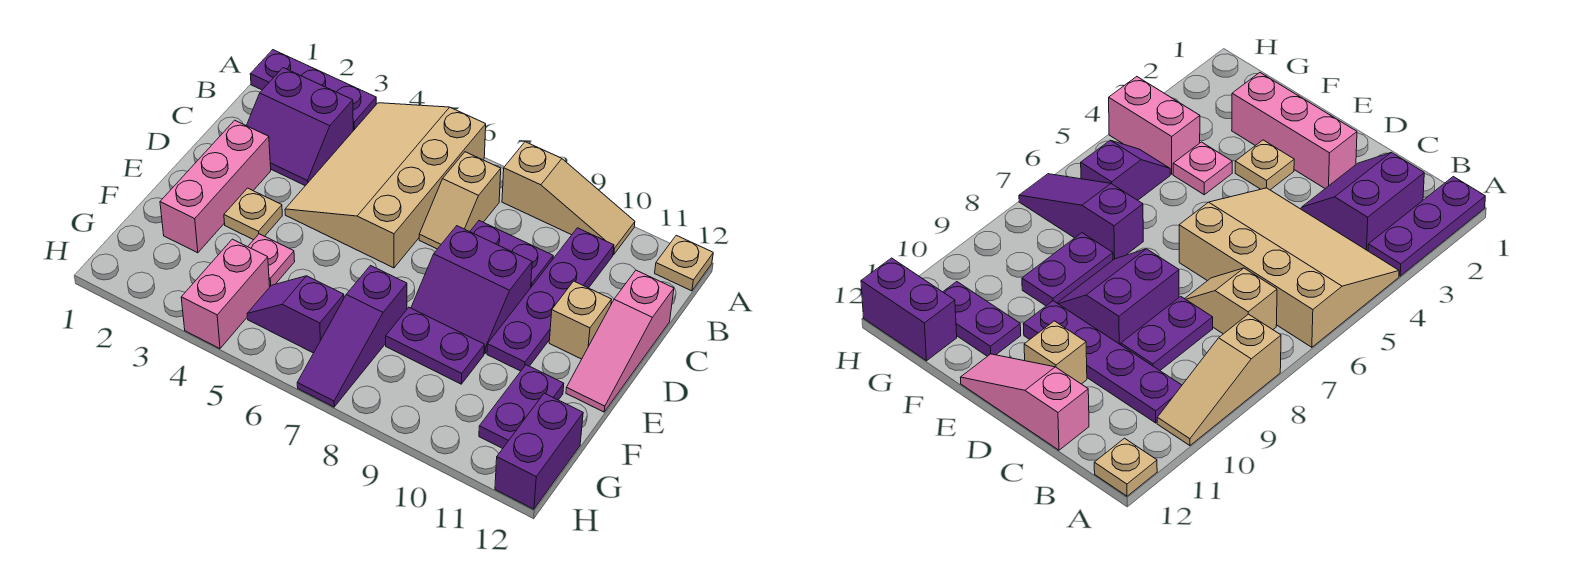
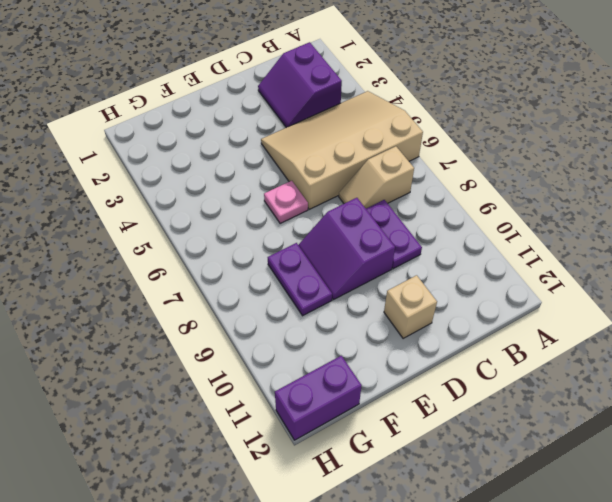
pink plate E6 level 1 -> pink plate F4 level 1
none -> purple plate A1:A3 level 1
none -> tan slope A8:A10 level 1 top 8
none -> tan plate A12 level 1

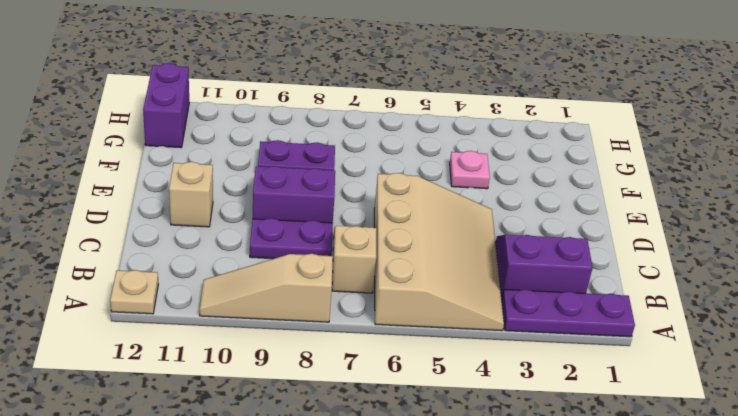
none -> purple plate B10:E10 level 1
none -> pink slope C12:E12 level 1 top C
none -> pink brick D2:F2 level 1

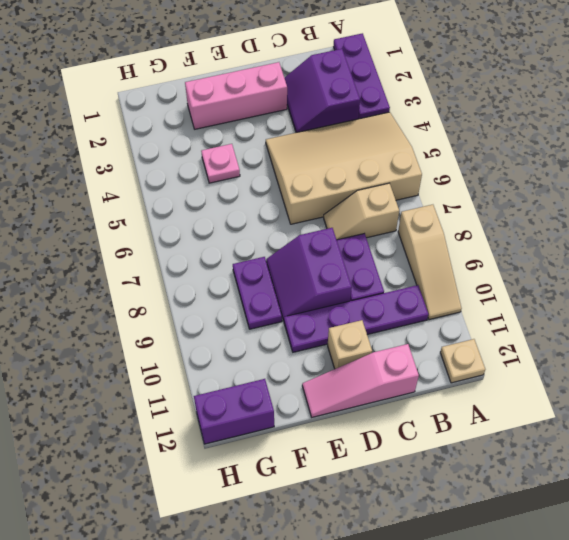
none -> tan plate E3 level 1
none -> purple slope F7:H7 level 1 top F
none -> purple plate F11:G11 level 1

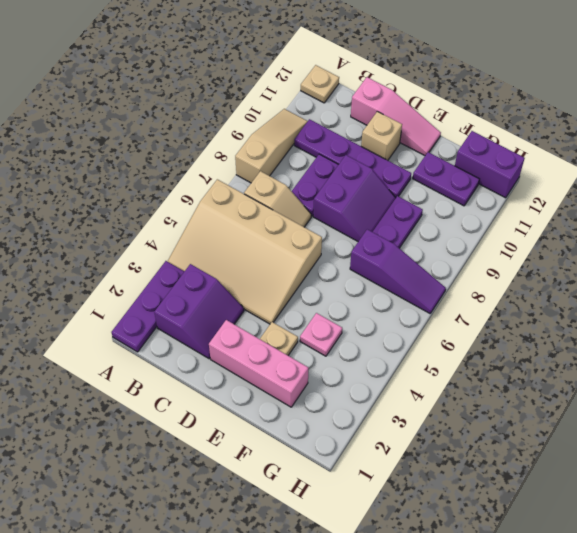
none -> pink brick G4:H4 level 1
none -> purple slope G5:G6 level 1 top 6

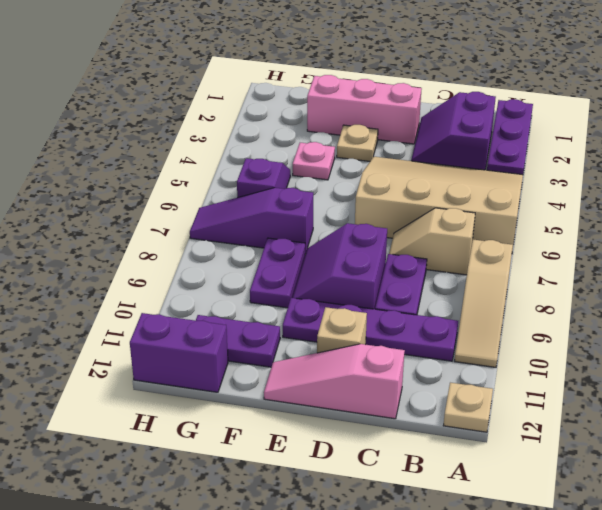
none -> pink brick G4:H4 level 1

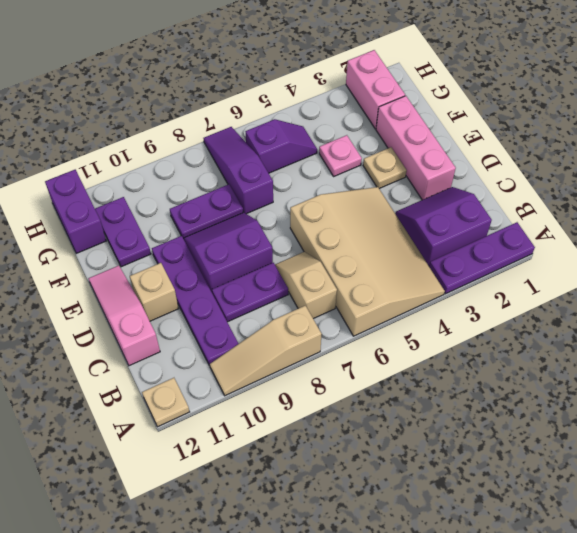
pink brick G2:H2 level 1 -> pink brick G4:H4 level 1

